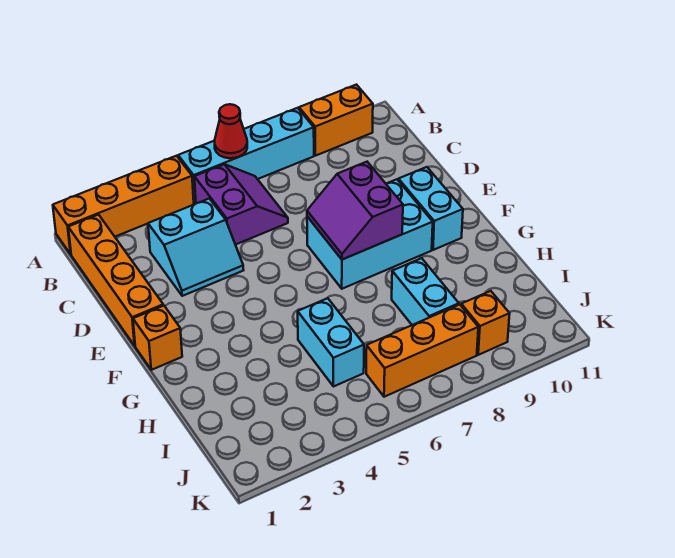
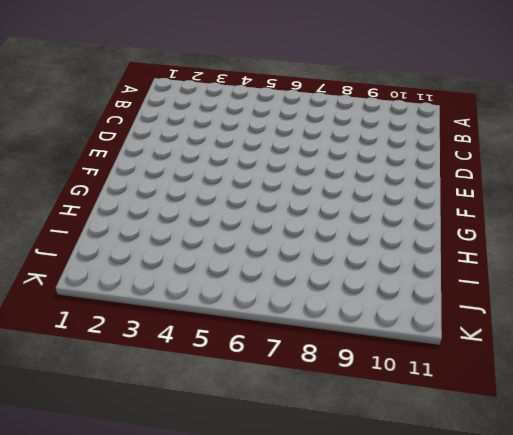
none -> orange brick A1:A4 level 1
none -> cyan brick A5:A8 level 1
none -> orange brick A9:A10 level 1

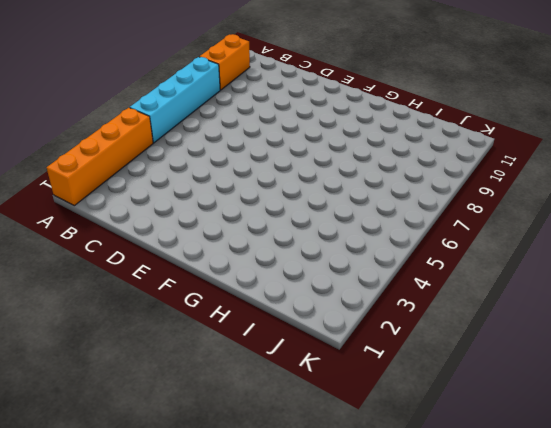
none -> orange brick B1:E1 level 1
none -> purple slope B5:C6 level 1 top 5
none -> cyan slope C3:D4 level 1 top C

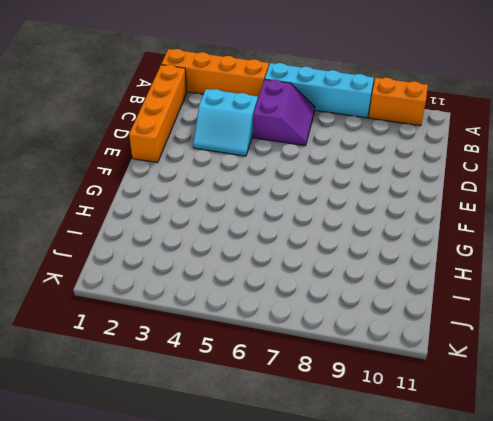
none -> cyan brick E7:F9 level 1
none -> cyan brick E10:F10 level 1
none -> orange brick F1 level 1

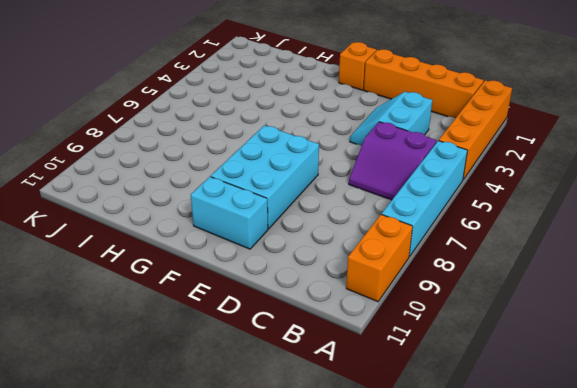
none -> cyan brick H5:I5 level 1
none -> cyan brick H8:I8 level 1
none -> orange brick J6:J8 level 1

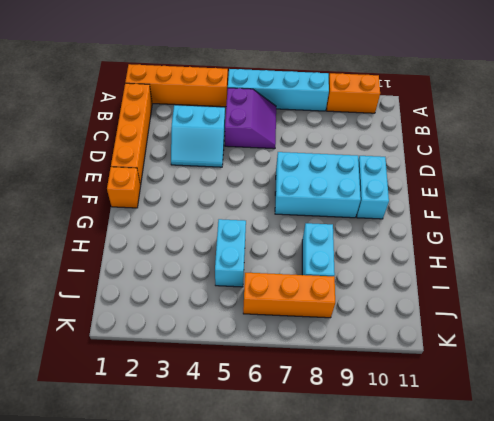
none -> orange brick J9 level 1
none -> red cone A6 level 2
none -> purple slope E7:F8 level 2 top 8

